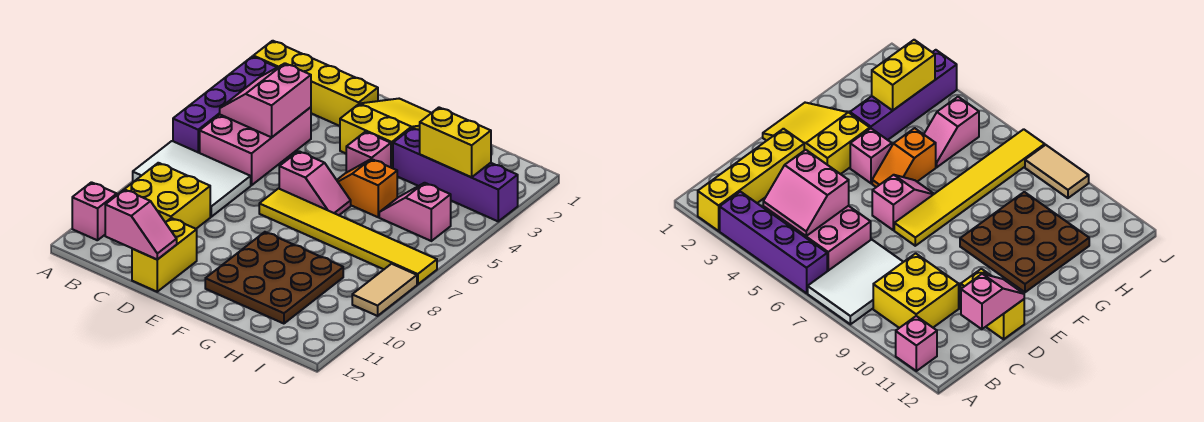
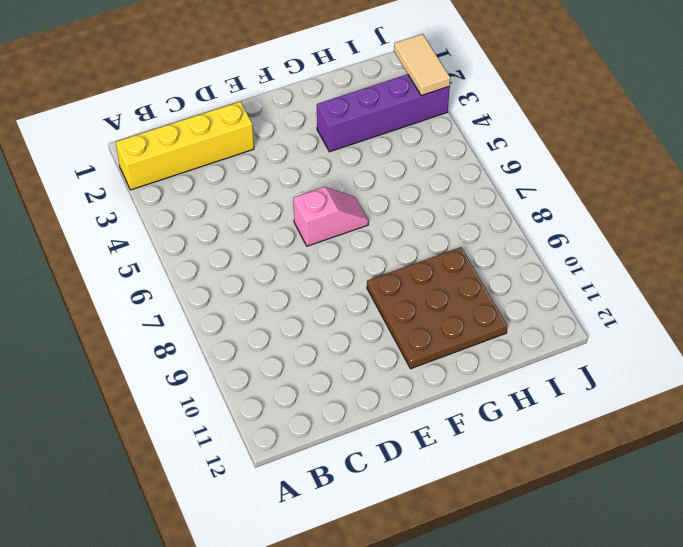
tan tile J2:J3 level 2 -> tan tile J8:J9 level 1
none -> purple brick A3:A6 level 1
none -> white tile A7:C8 level 1
none -> pink brick A11 level 1

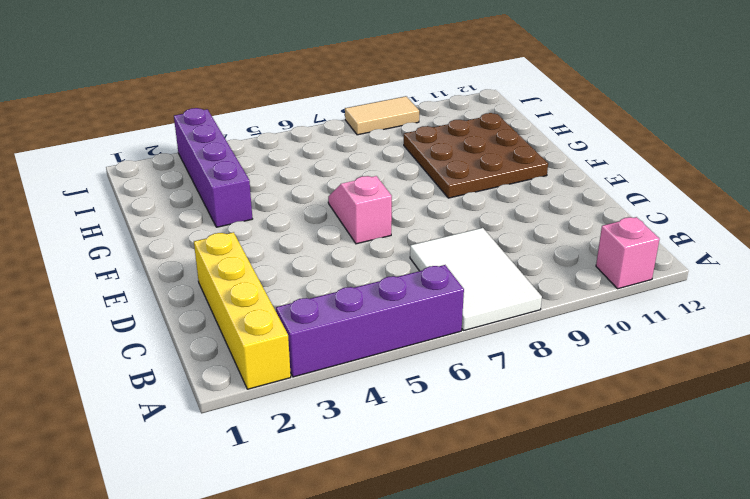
none -> pink brick B4:C6 level 1
none -> yellow brick B9:C10 level 1
none -> yellow brick D11:D12 level 1

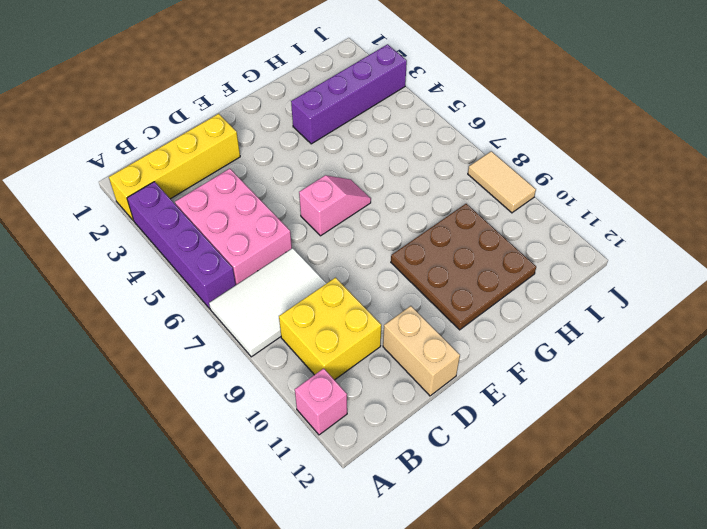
tan brick D11:D12 level 1 -> yellow brick D11:D12 level 1
none -> yellow slope E1:F3 level 1 top 3
none -> yellow tile E7:J7 level 1
none -> pink brick F4 level 1

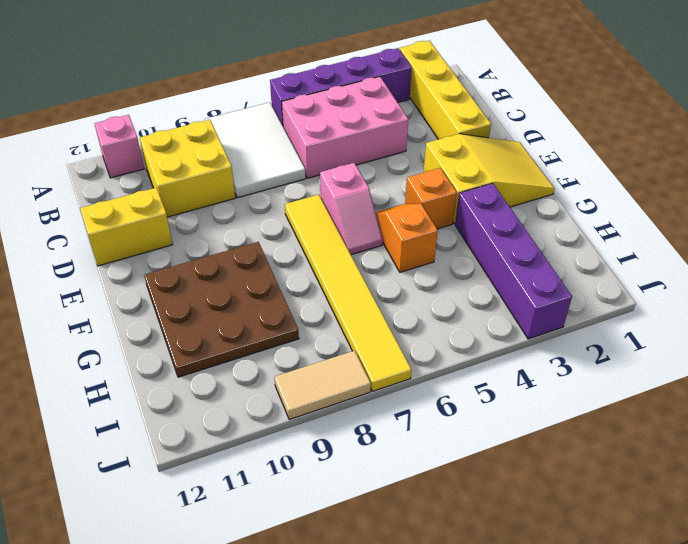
orange brick F4 level 1 -> pink brick F4 level 1
none -> pink slope H5:I5 level 1 top I
none -> pink slope B4:C5 level 2 top C
none -> pink slope C12:D12 level 2 top C

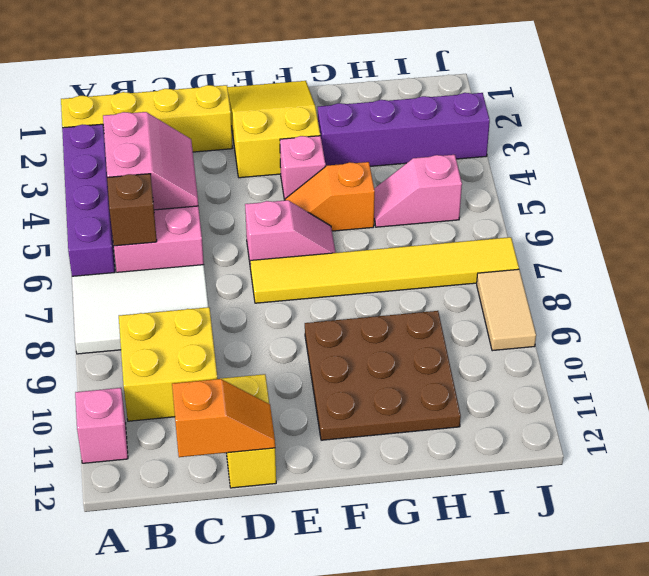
pink slope B4:C5 level 2 top B -> pink slope B4:C5 level 2 top C
brown brick B6 level 2 -> none
orange slope C12:D12 level 2 top C -> pink slope C12:D12 level 2 top C
none -> yellow brick H3:I3 level 2

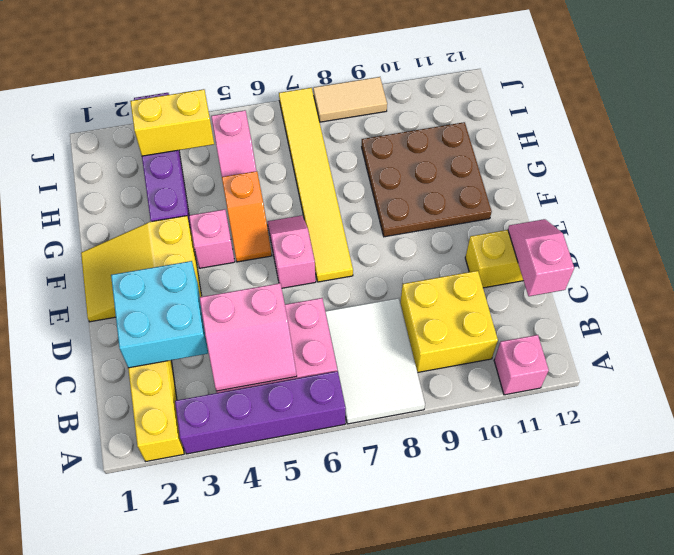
cyan brick C2:D3 level 2 -> none
yellow brick I3:I4 level 2 -> yellow brick H3:I3 level 2

